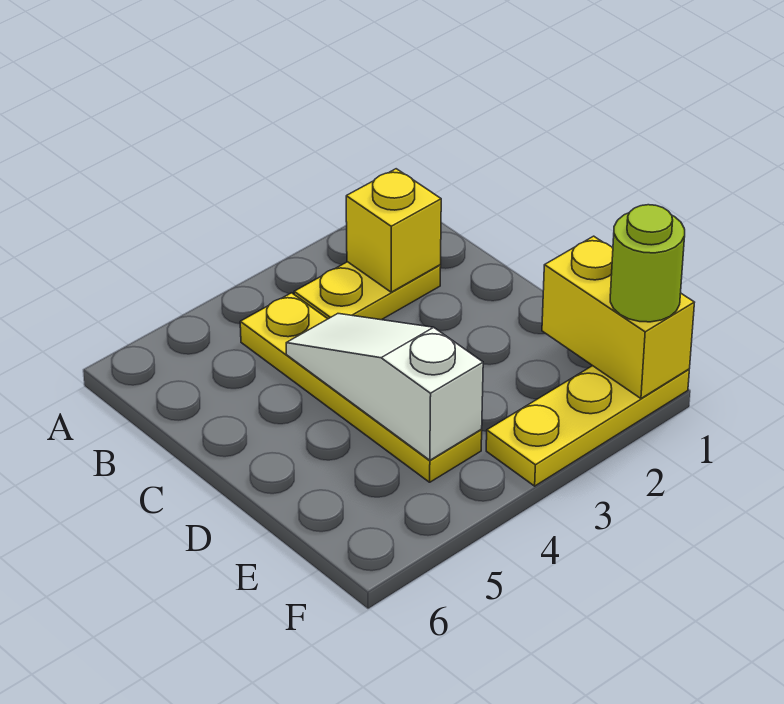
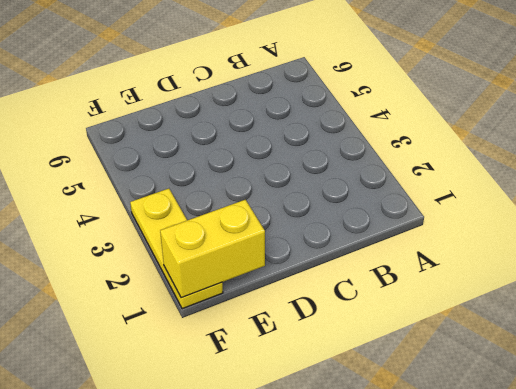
none -> yellow plate B2:B3 level 1
none -> yellow plate B4:E4 level 1

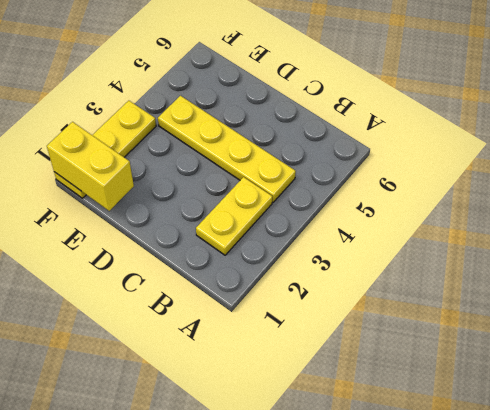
none -> yellow brick B2 level 2
none -> white slope C4:E4 level 2 top E

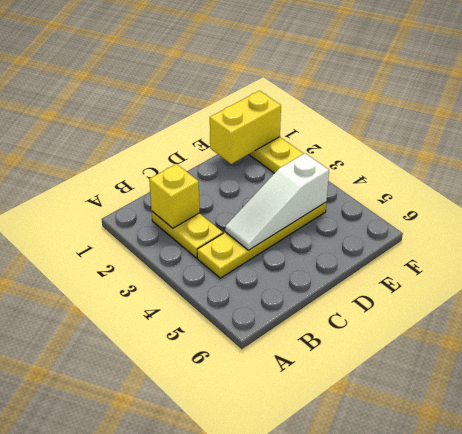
none -> lime round brick F1 level 3

